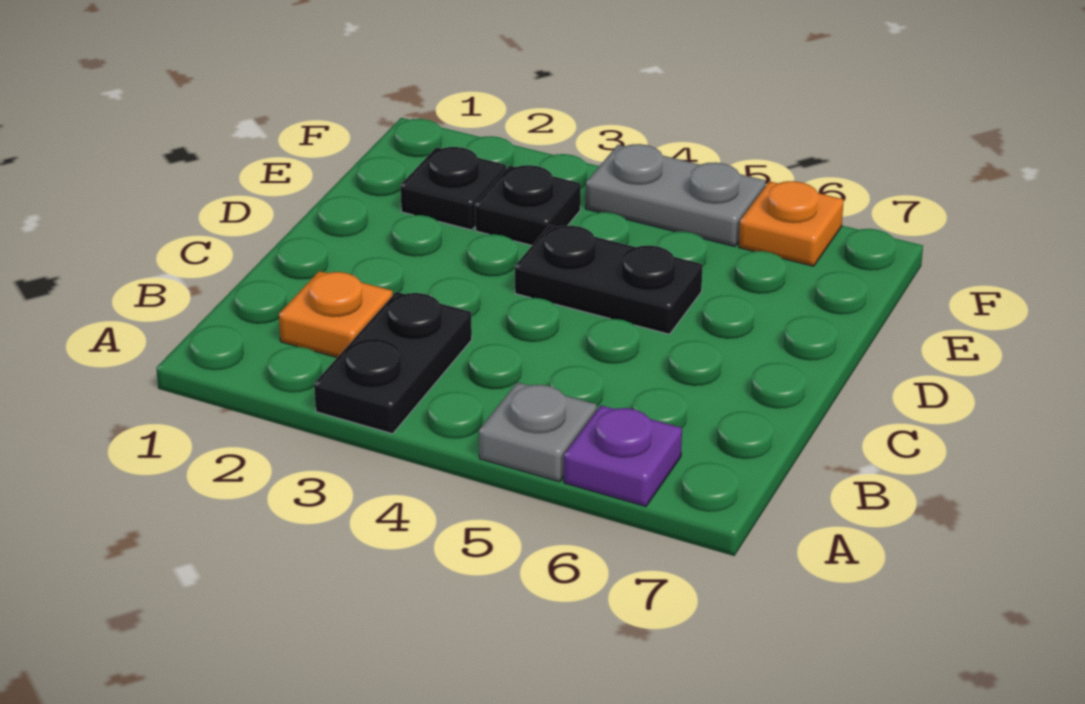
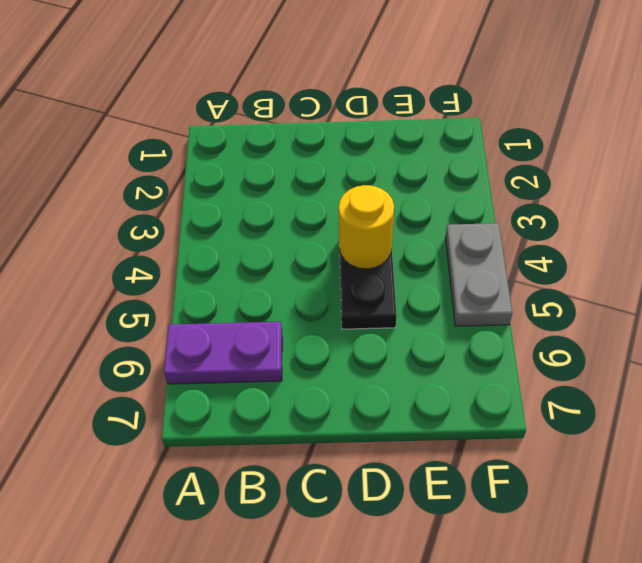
purple plate A6:B6 level 1 -> purple plate A6 level 1
yellow round brick D4 level 2 -> none
none -> black plate A3:B3 level 1
none -> grey plate A5 level 1

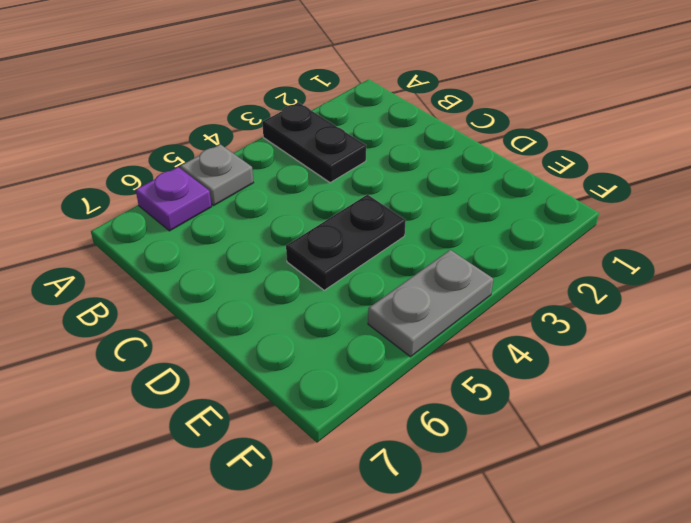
none -> orange plate B2 level 1
none -> black plate E2 level 1

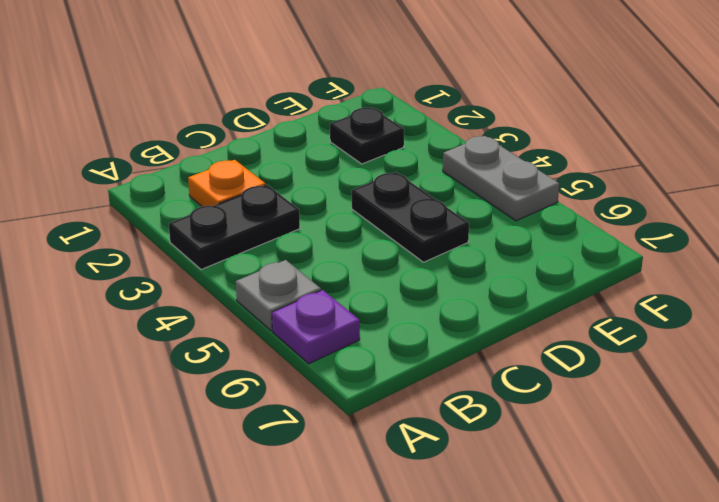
none -> black plate E3 level 1
none -> orange plate F6 level 1

